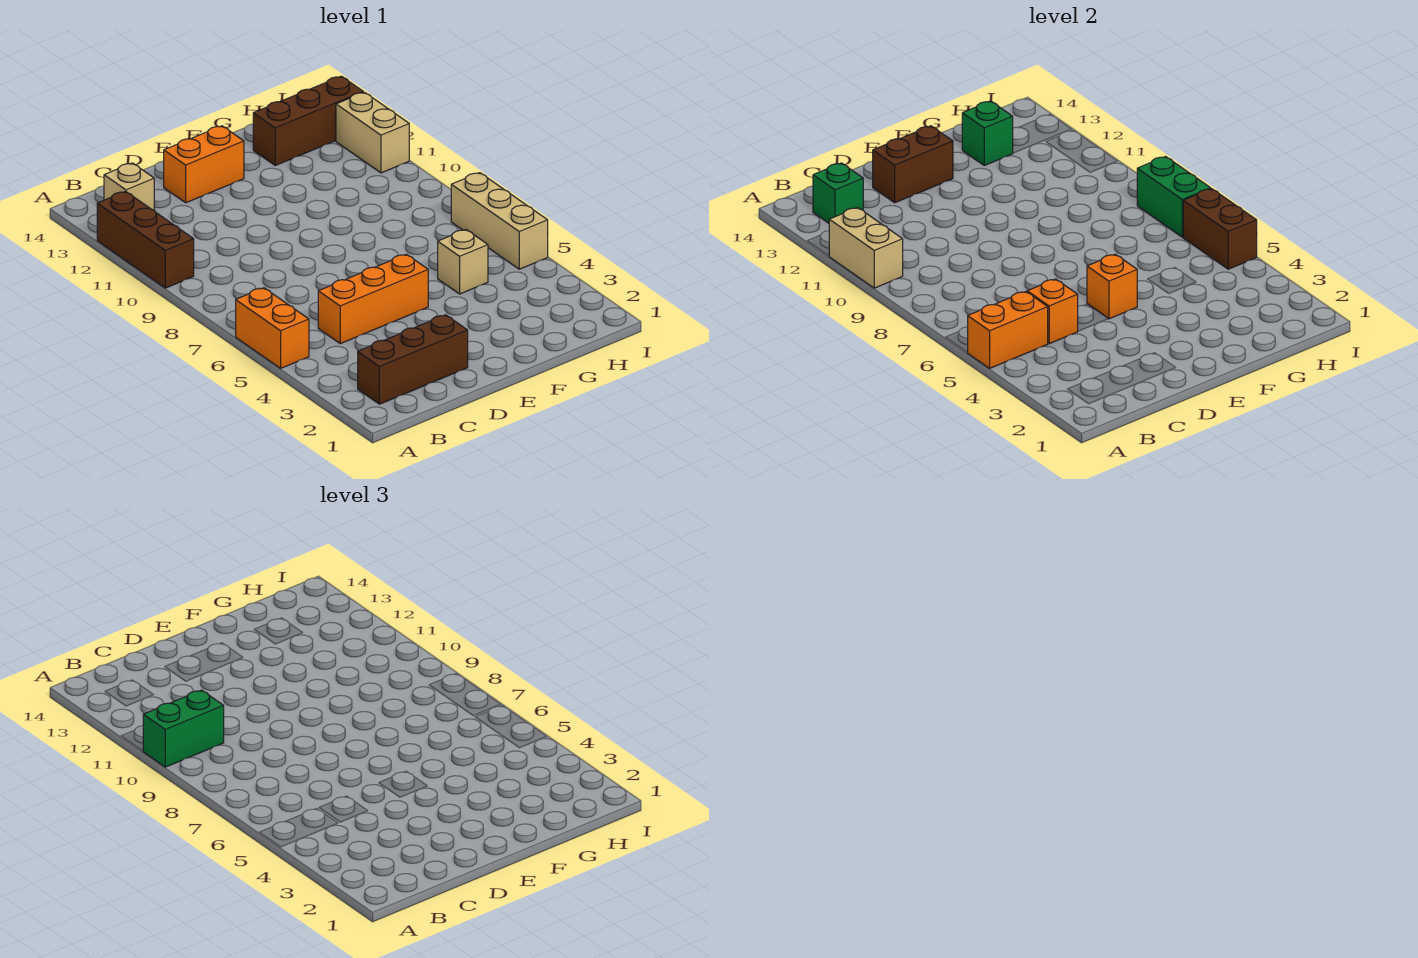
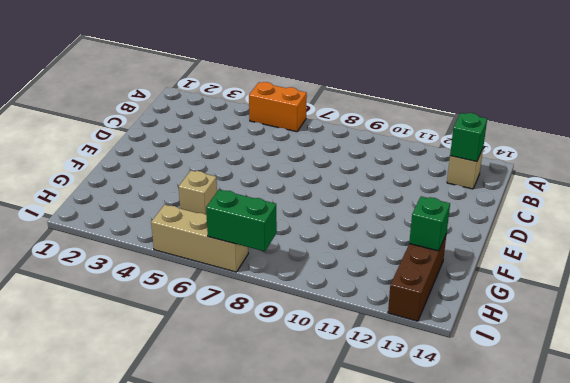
none -> brown brick A10:A12 level 1
none -> brown brick B2:D2 level 1
none -> orange brick C5:E5 level 1

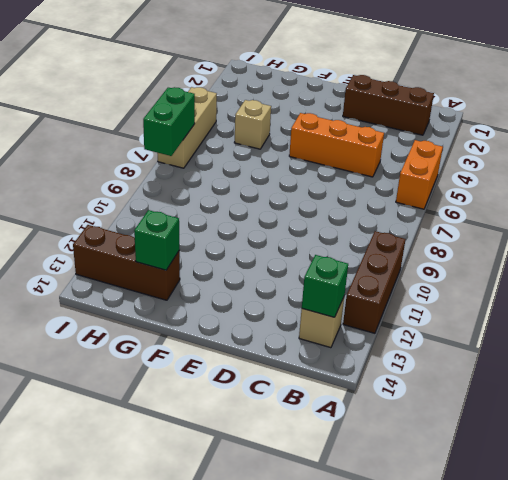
none -> orange brick D13:E13 level 1
none -> tan brick I11:I12 level 1
none -> orange brick A5:B5 level 2

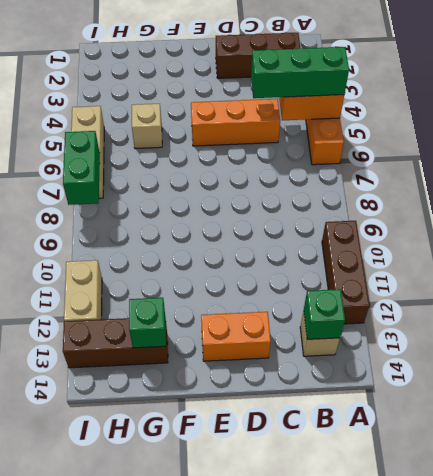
green brick A5:C5 level 3 -> none
none -> tan brick A10:A11 level 2
none -> orange brick C5 level 2
none -> brown brick D13:E13 level 2

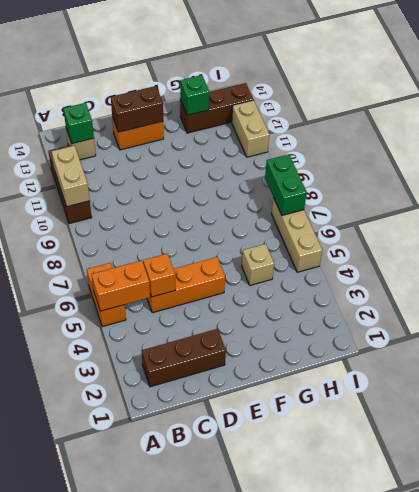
none -> orange brick E5 level 2
none -> brown brick I5:I6 level 2
none -> green brick A10:B10 level 3

